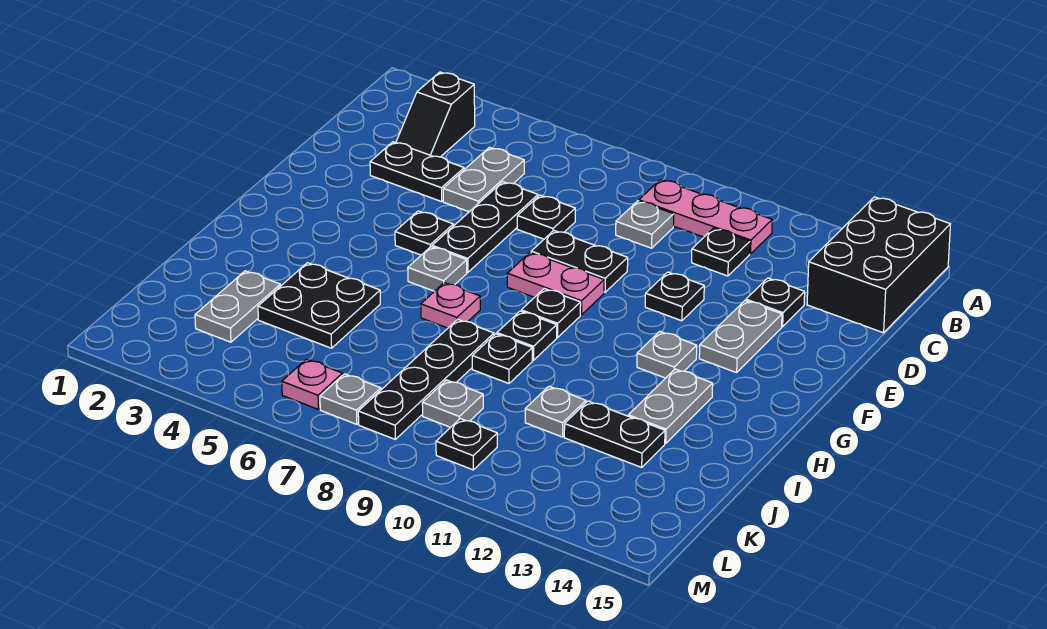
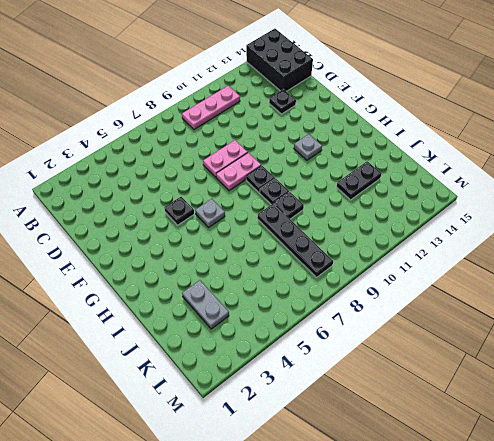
pink plate E8:E9 level 1 -> black plate E8:E9 level 1
none -> black slope B3:C3 level 1 top B
none -> grey plate C5:D5 level 1
none -> grey plate C9 level 1
none -> black plate C11 level 1

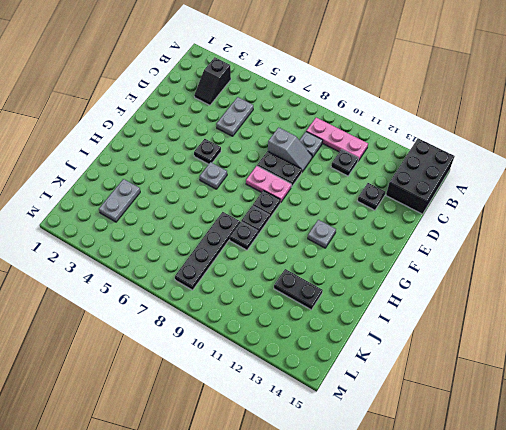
grey slope D8:D9 level 1 top 8 -> none
none -> black plate D3:D4 level 1
none -> black plate D6:F6 level 1
none -> black plate D7 level 1
none -> black plate E11 level 1

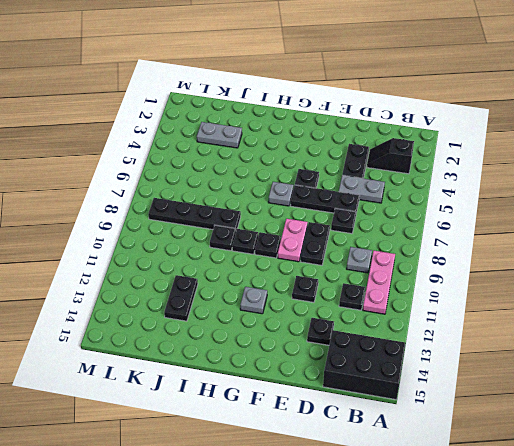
none -> grey plate E13:F13 level 1
none -> pink plate H7 level 1
none -> grey plate H13:I13 level 1
none -> black plate I4:J5 level 1

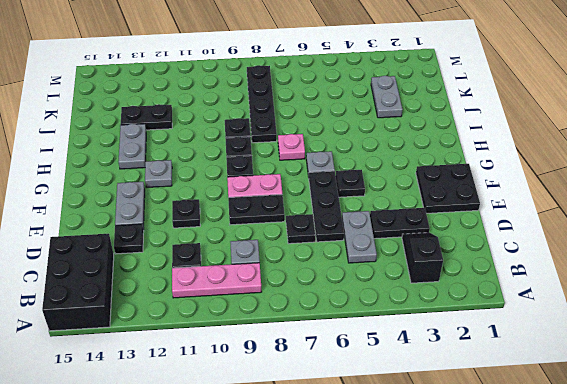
black plate E1:F2 level 1 -> black plate I4:J5 level 1
none -> grey plate J11 level 1
none -> grey plate K9 level 1
none -> pink plate L6 level 1
none -> grey plate L7 level 1

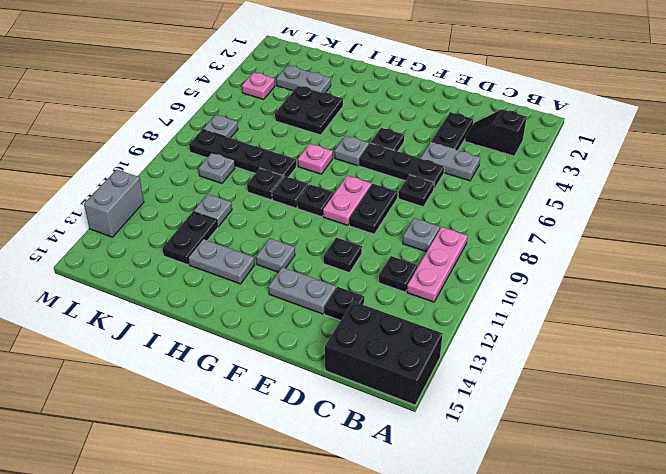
pink plate L4 level 1 -> pink plate L6 level 1
grey brick M12:M13 level 1 -> none
none -> black plate L10 level 1

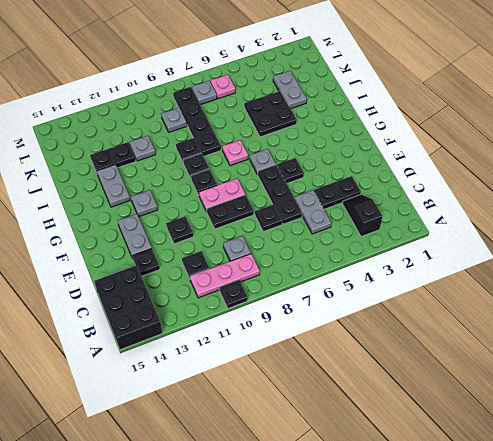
black plate A10 level 1 -> black plate L10 level 1

